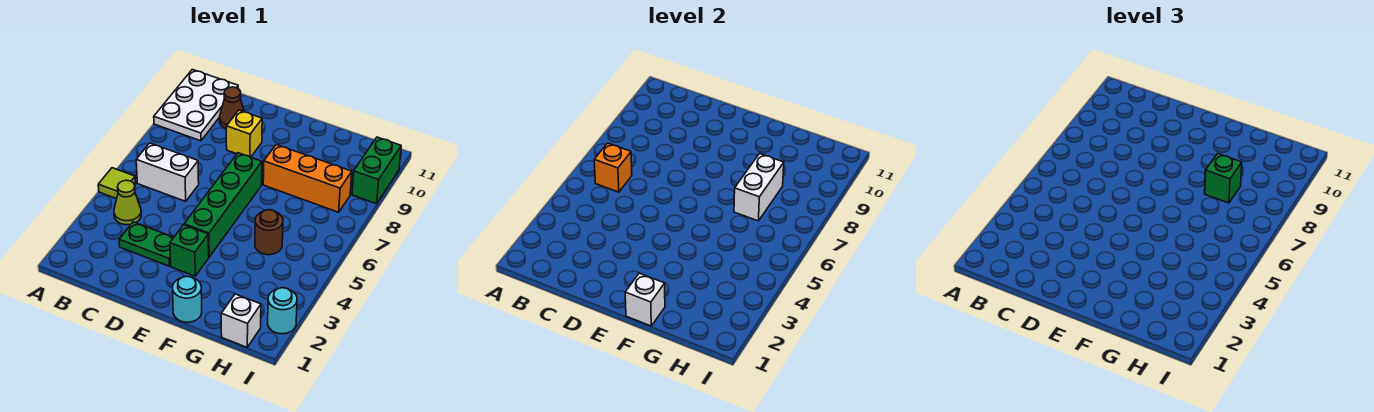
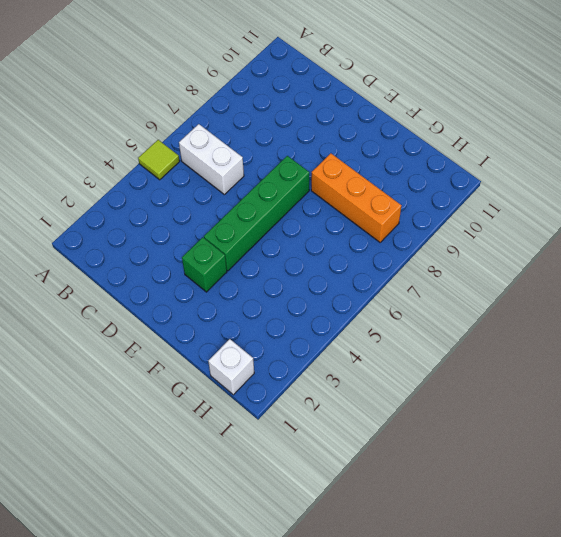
none -> white plate A9:B11 level 1
none -> lime cone B4 level 1
none -> green plate C3:D3 level 1

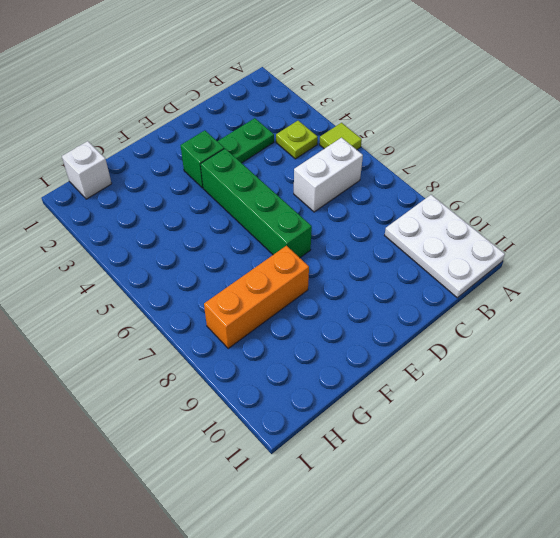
lime plate B4 level 1 -> lime cone B4 level 1
none -> brown cone C10 level 1
none -> yellow brick D9 level 1
none -> cyan round brick F1 level 1

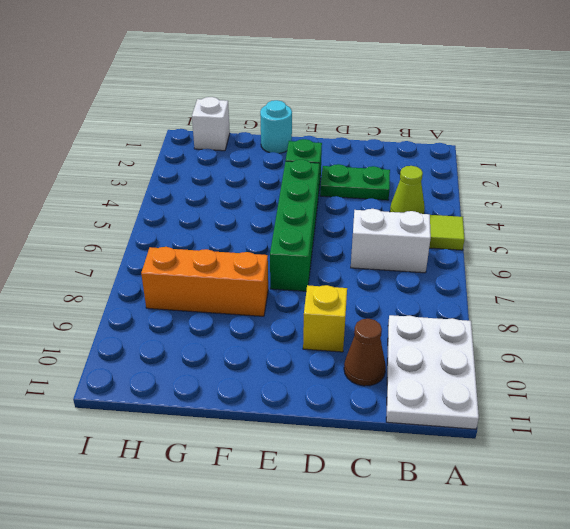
none -> brown round brick G5 level 1
none -> cyan round brick I2 level 1
none -> green brick I9:I10 level 1

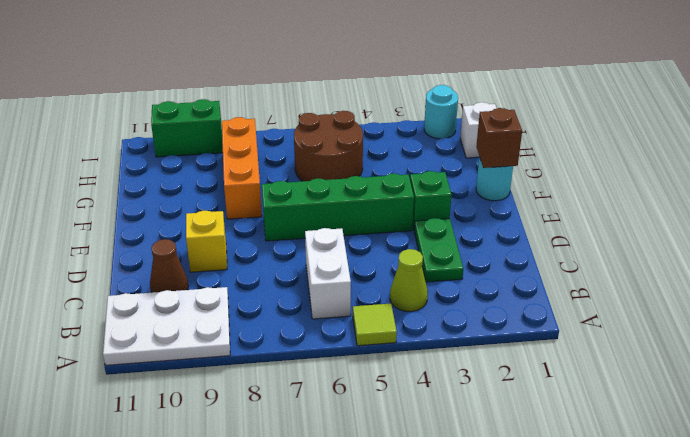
brown brick F1 level 2 -> white brick F1 level 2
brown round brick G5:H6 level 1 -> brown round brick G5 level 1
none -> orange brick B6 level 2
none -> white brick G7:G8 level 2
none -> green brick G8 level 3

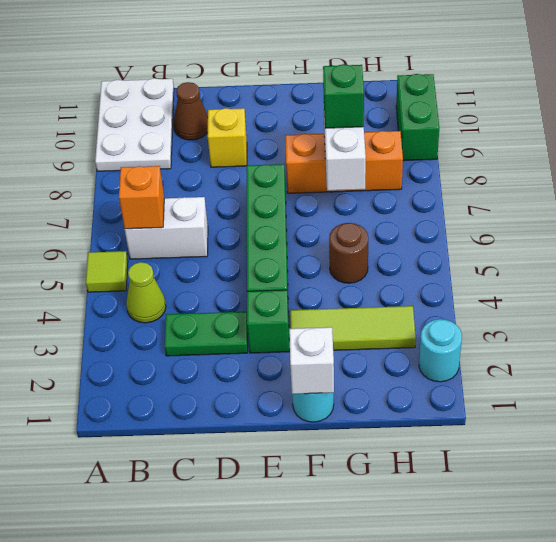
lime tile F3:H3 level 1 -> none
none -> white brick H1 level 1

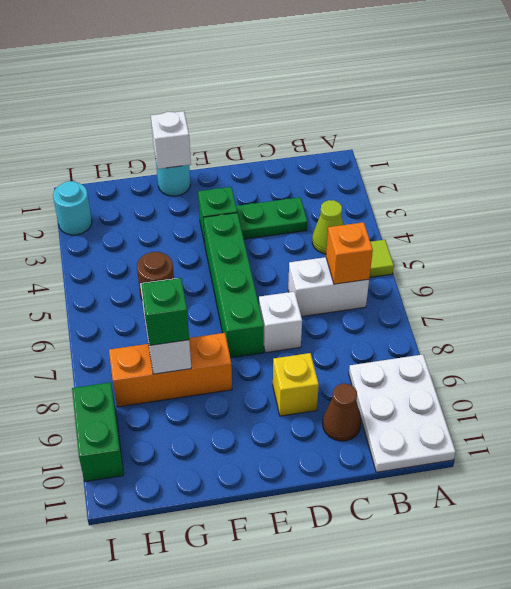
white brick D7 level 1 -> white brick H1 level 1

